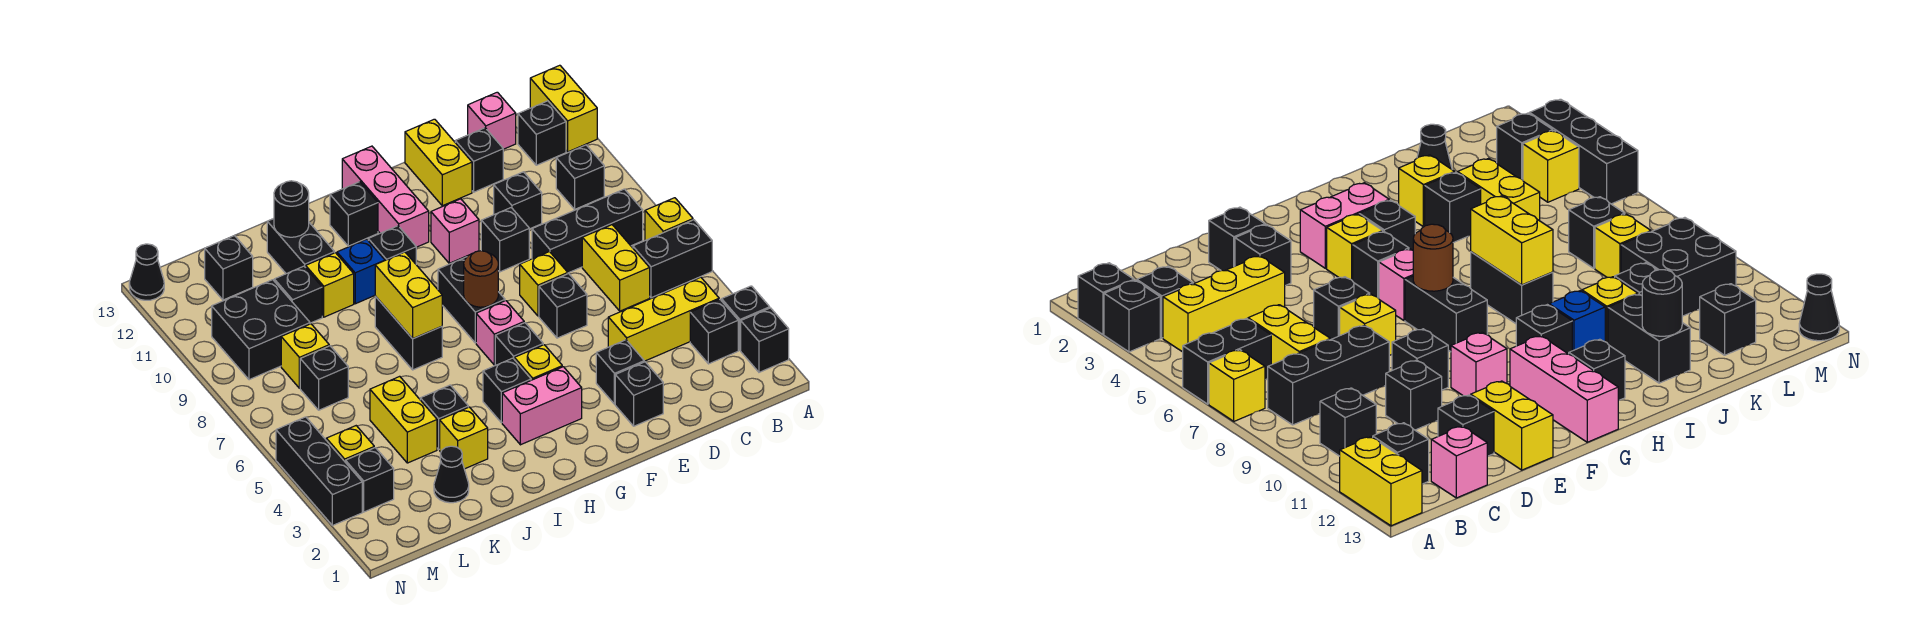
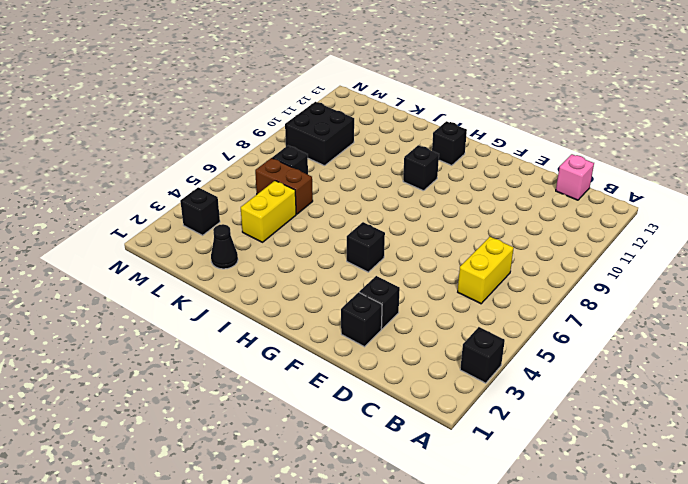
brown brick K6:L6 level 1 -> none
none -> black brick A2 level 1
none -> black brick A6:B6 level 1
none -> yellow brick A7 level 1
none -> yellow brick A12:A13 level 1

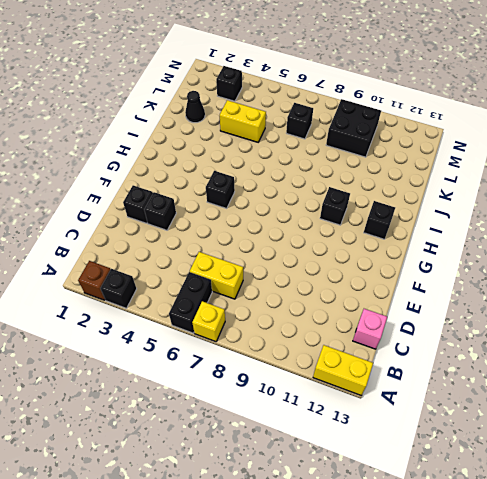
brown brick A2 level 1 -> black brick A2 level 1
none -> black brick B3 level 1
none -> yellow brick B4:D4 level 1
none -> black brick B8:D8 level 1
none -> black brick B10 level 1

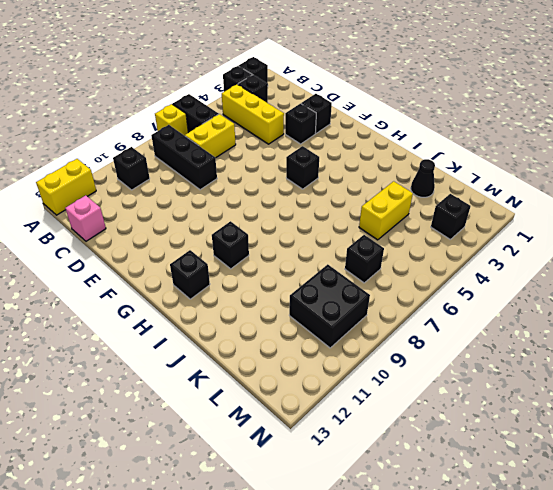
none -> black brick B12 level 1
none -> black brick D10 level 1
none -> black brick D12 level 1
none -> black brick E6 level 1

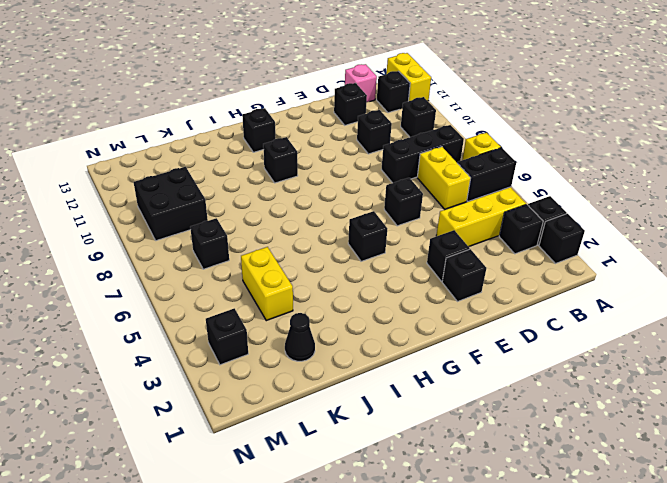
none -> yellow brick E7 level 1
none -> black brick E9 level 1
none -> yellow brick E12:E13 level 1
none -> pink brick F10 level 1

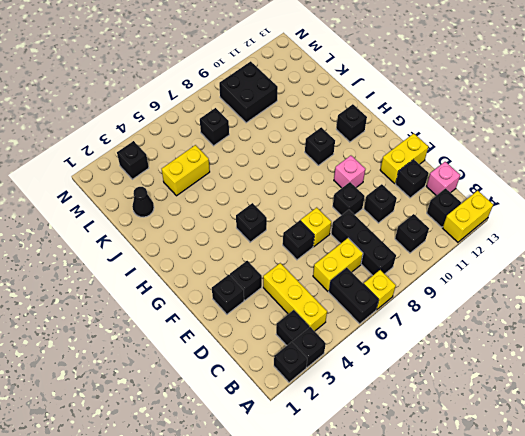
none -> pink brick G3:H3 level 1
none -> yellow brick G4 level 1
none -> pink brick G6 level 1
none -> black brick G7:G8 level 1

